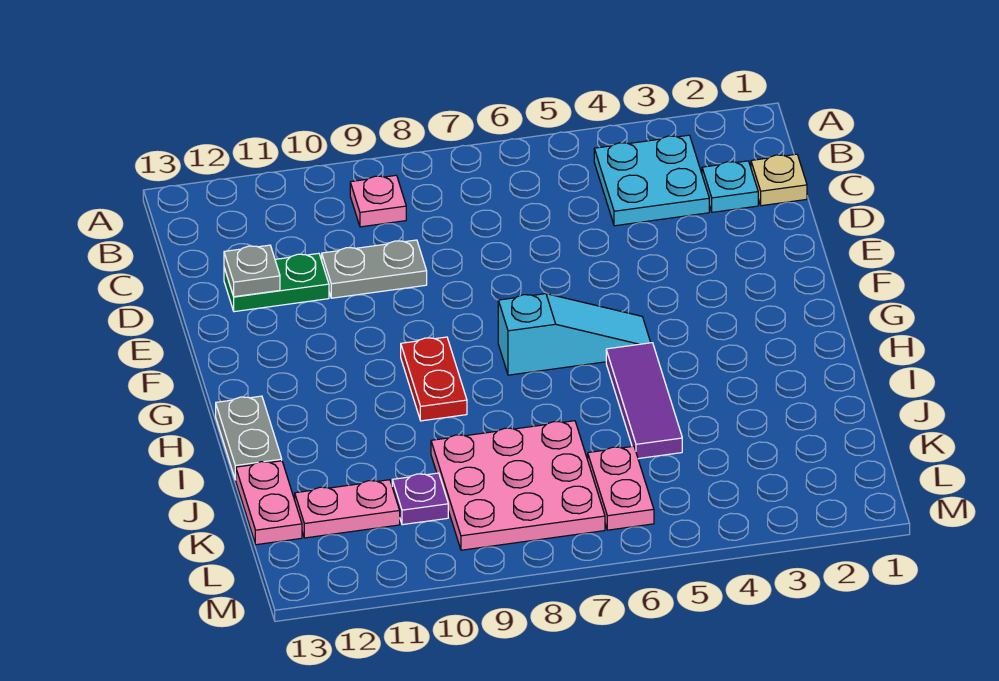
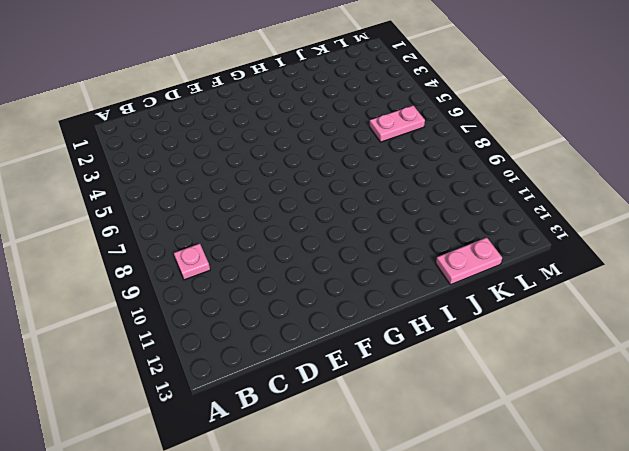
none -> cyan plate B3:C4 level 1
none -> tan plate C1 level 1
none -> cyan plate C2 level 1

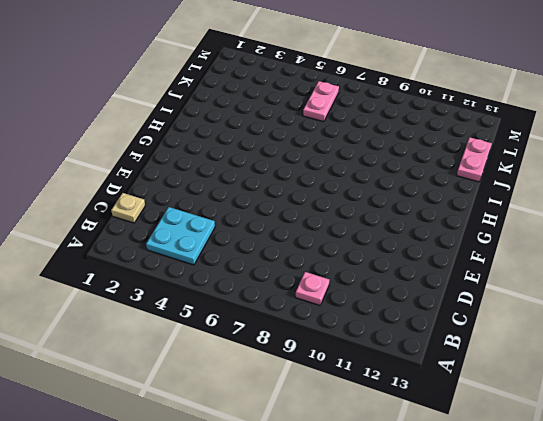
none -> cyan plate C2 level 1
none -> grey plate D9:D10 level 1
none -> green plate D11:D12 level 1

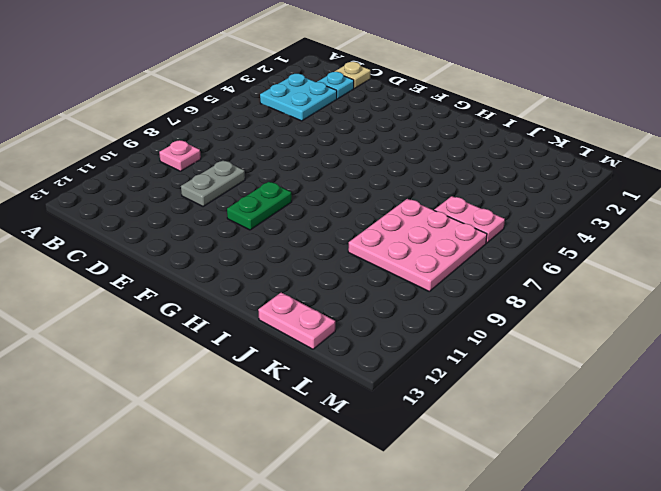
green plate F9:F10 level 1 -> green plate D11:D12 level 1
none -> cyan slope G5:G7 level 1 top 7
none -> red plate G9:H9 level 1
none -> purple tile H5:J5 level 1

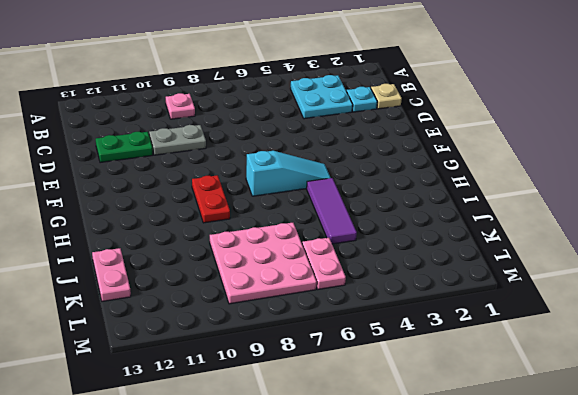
none -> grey plate H13:I13 level 1
none -> purple plate K10 level 1
none -> pink plate K11:K12 level 1

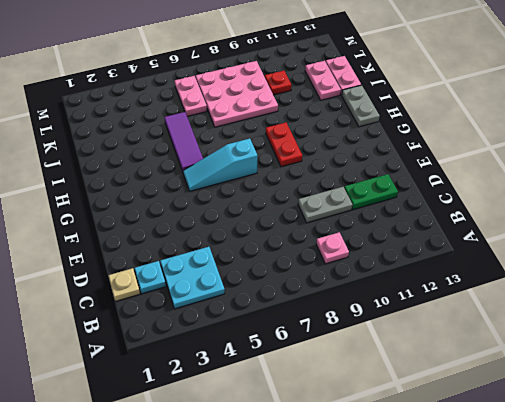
pink plate J12:K12 level 1 -> pink plate K11:K12 level 1
red plate K10 level 1 -> purple plate K10 level 1
none -> grey plate D12 level 2

